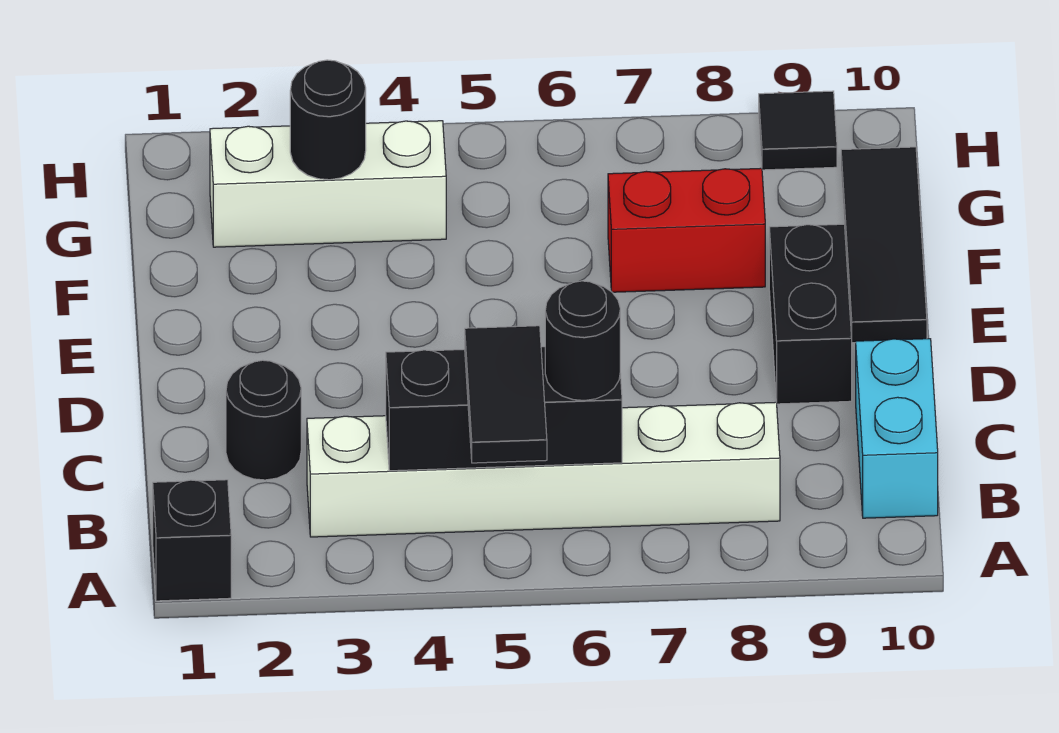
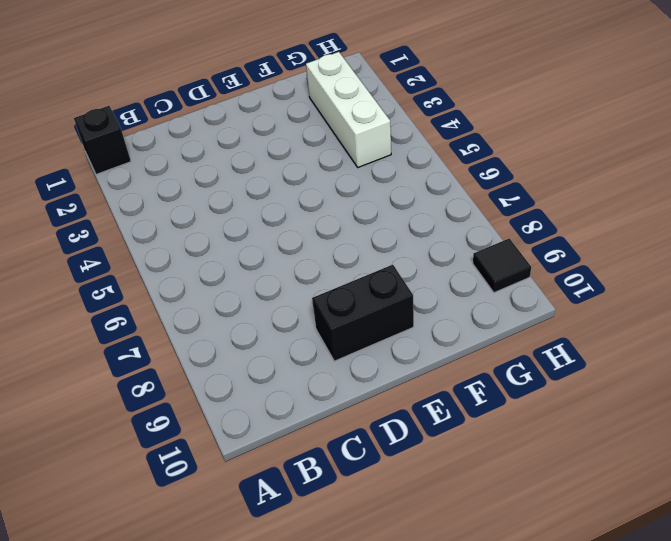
none -> white brick B3:B8 level 1
none -> cyan brick B10:C10 level 1
none -> black round brick C2 level 1

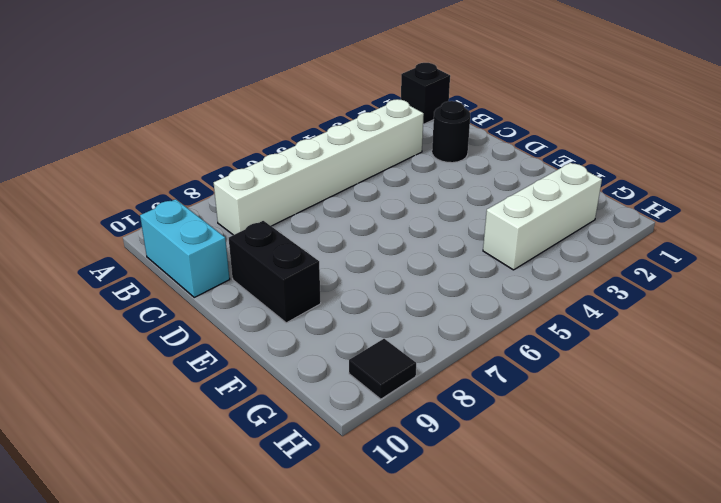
none -> black tile E10:G10 level 1
none -> red brick F7:F8 level 1
none -> black brick B4:B6 level 2

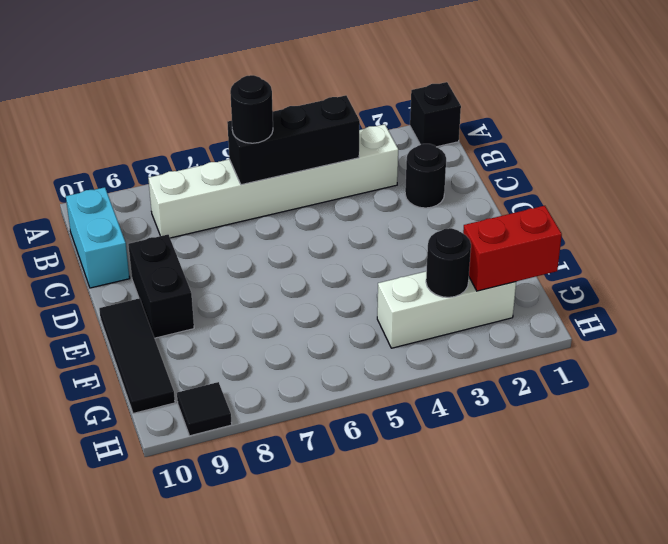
red brick G1:G2 level 2 -> red brick F7:F8 level 1
none -> black tile A5:B5 level 3

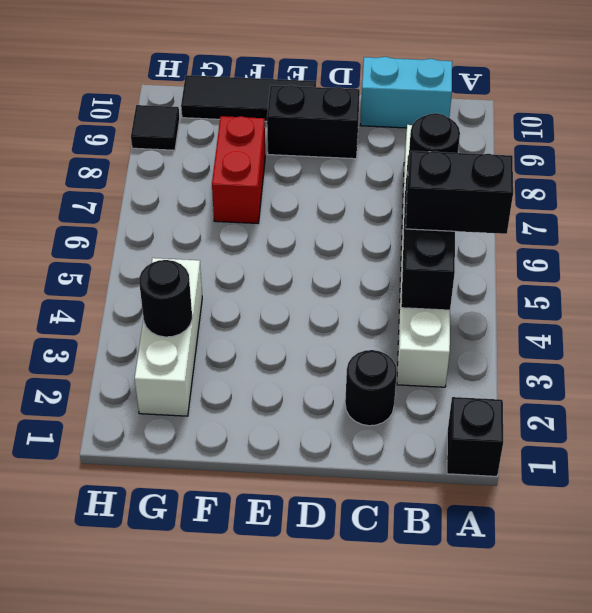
black brick A5:B5 level 3 -> black tile A5:B5 level 3

